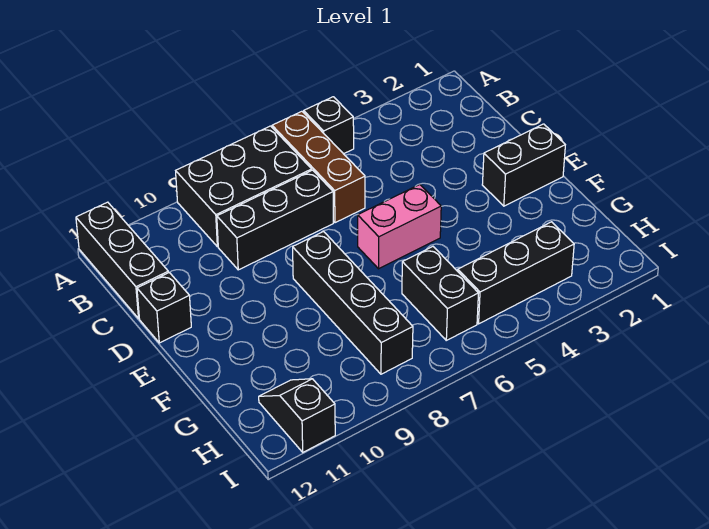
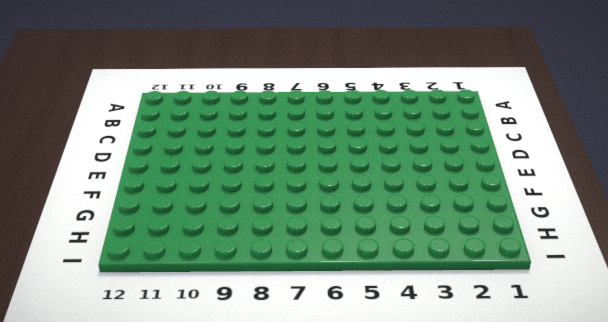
none -> black brick A5 level 1
none -> brown brick A6:C6 level 1
none -> black brick A7:B9 level 1

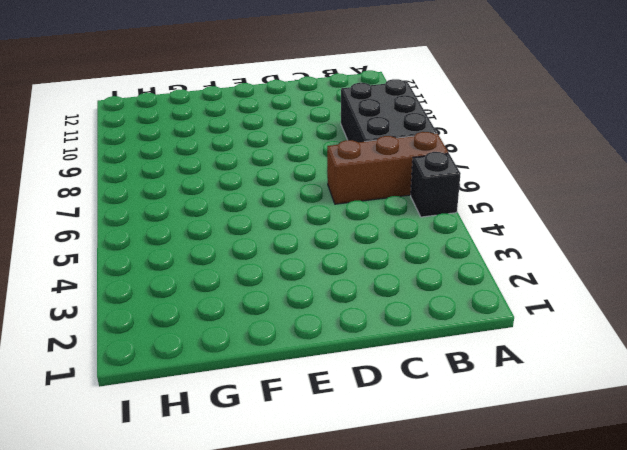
none -> black brick A12:C12 level 1
none -> black brick C7:C9 level 1
none -> black brick D12 level 1

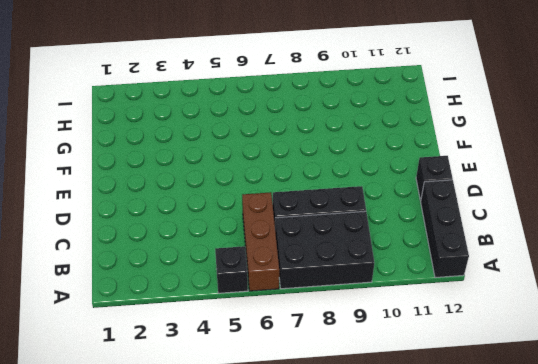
none -> black brick E1:E2 level 1
none -> pink brick E5:E6 level 1
none -> black brick E8:H8 level 1

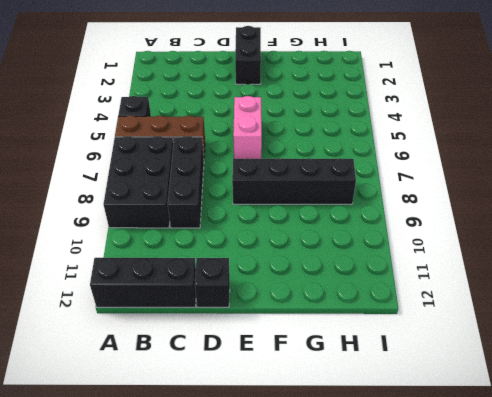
none -> black brick G6:H6 level 1
none -> black brick H3:H5 level 1
none -> black slope H11:I11 level 1 top I

